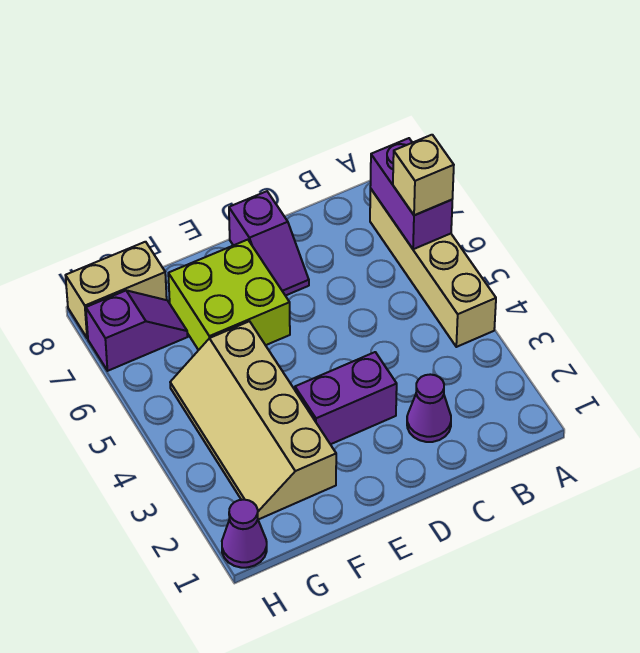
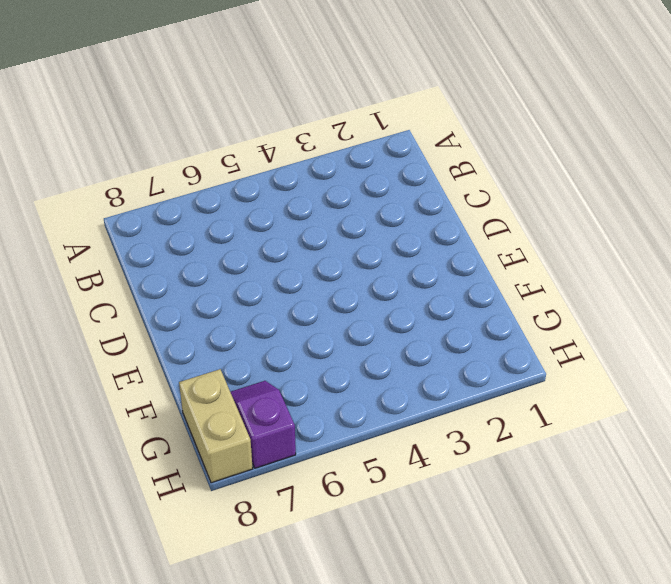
none -> tan brick A4:A7 level 1
none -> purple cone C2 level 1

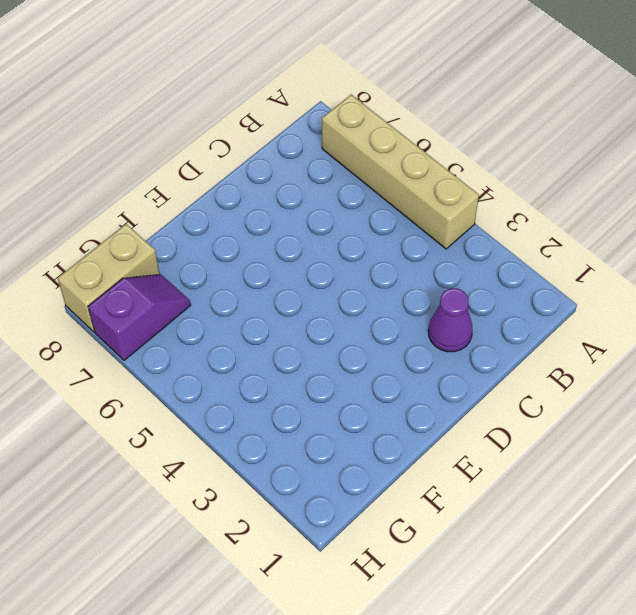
none -> purple brick D3:E3 level 1
none -> purple slope D7:D8 level 1 top 8

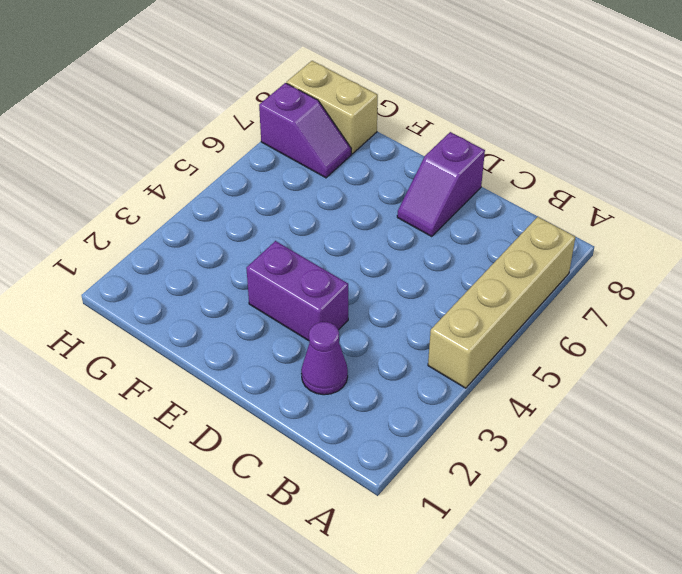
none -> lime brick E6:F7 level 1
none -> tan slope F2:G5 level 1 top F

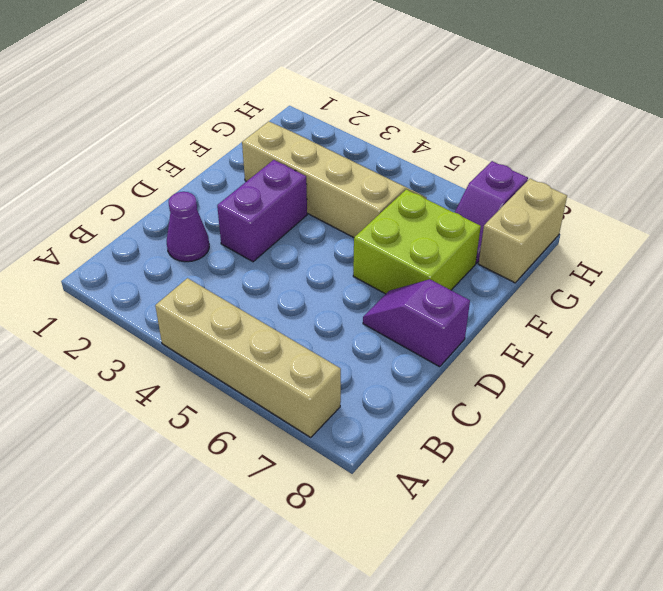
none -> purple cone H1 level 1
none -> purple brick A6:A7 level 2

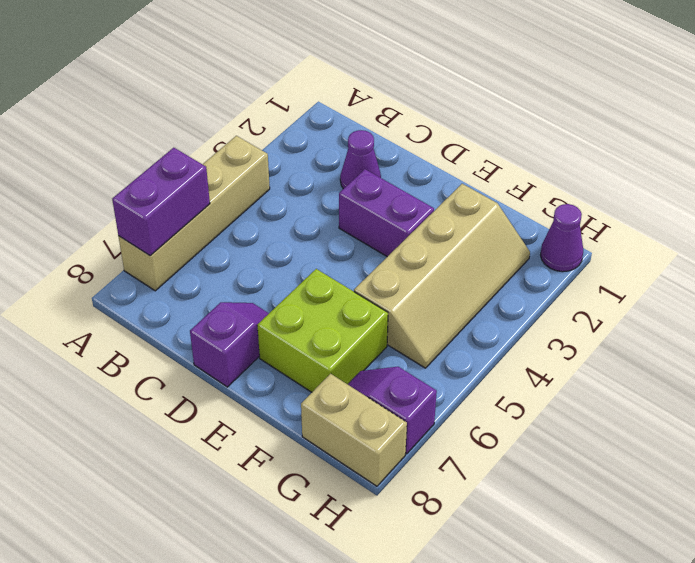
none -> tan brick A6 level 3

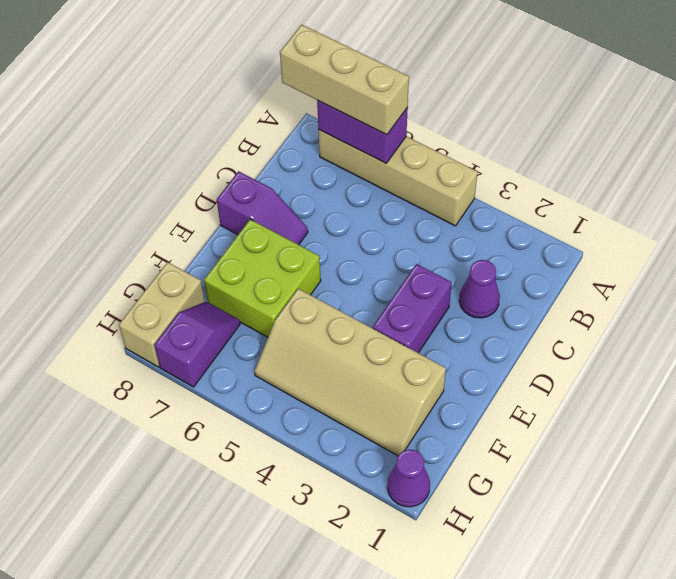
tan brick A6:A8 level 3 -> tan brick A6 level 3

